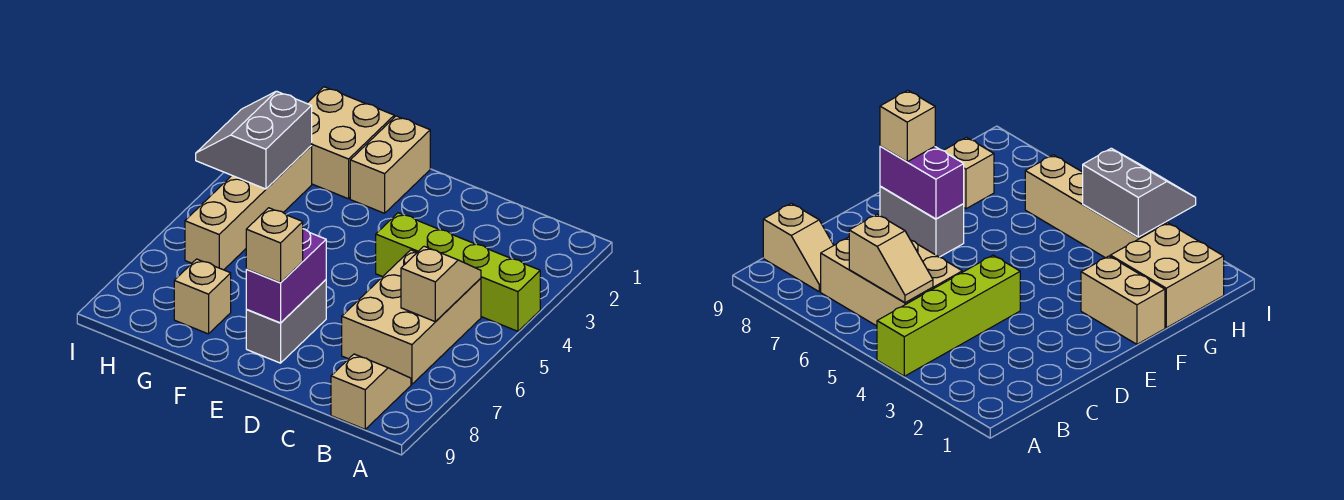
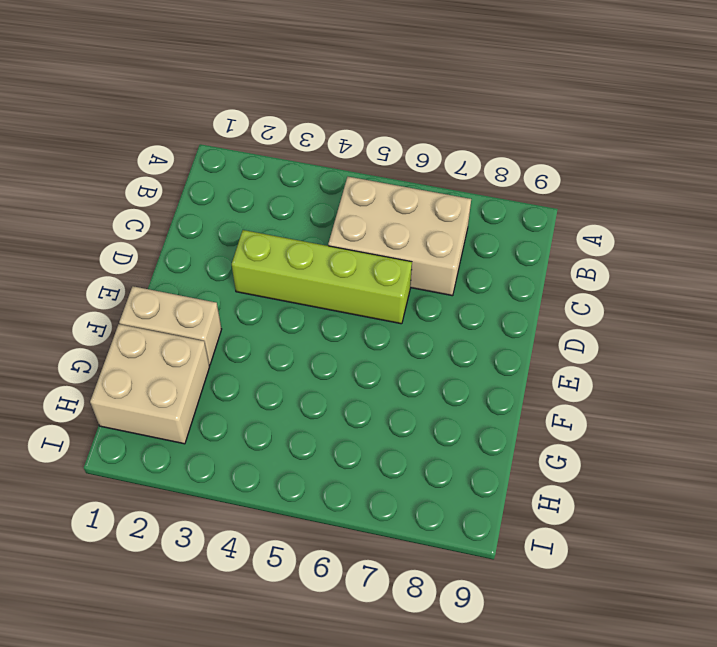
lime brick D3:D6 level 1 -> lime brick A4:D4 level 1
none -> tan slope B8:B9 level 1 top 9
none -> grey brick E7:E8 level 1
none -> tan brick G8 level 1

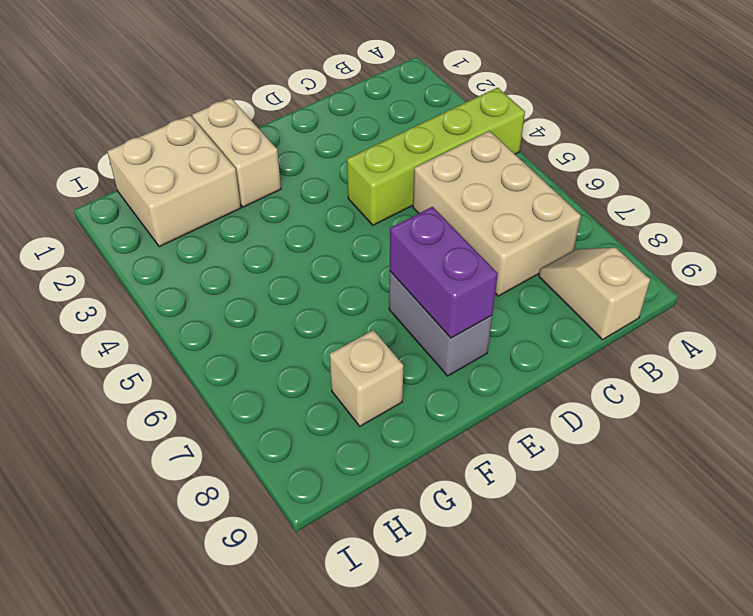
none -> tan brick H3:H6 level 1
none -> tan slope B5:B6 level 2 top 6
none -> grey slope H3:I4 level 2 top H

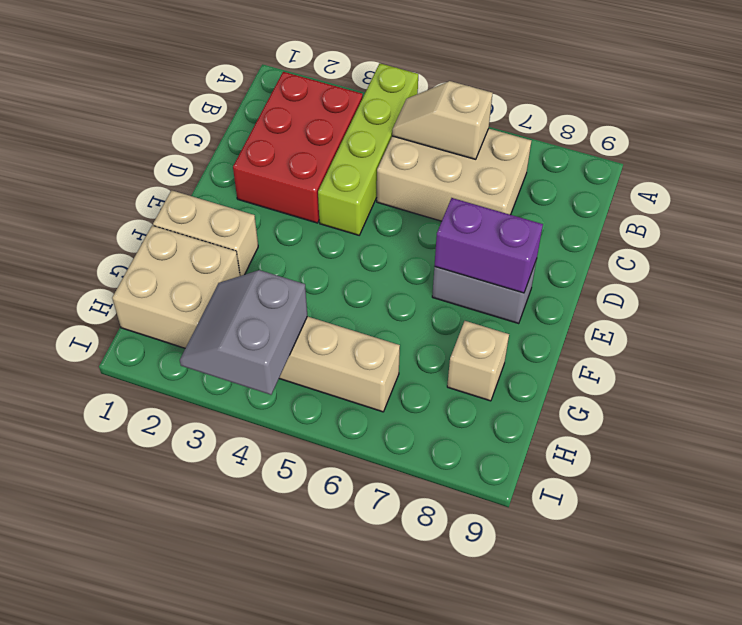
red brick B2:D3 level 1 -> none
grey slope H3:I4 level 2 top 4 -> grey slope H3:I4 level 2 top H
none -> tan slope B8:B9 level 1 top 9
none -> tan brick E8 level 3

